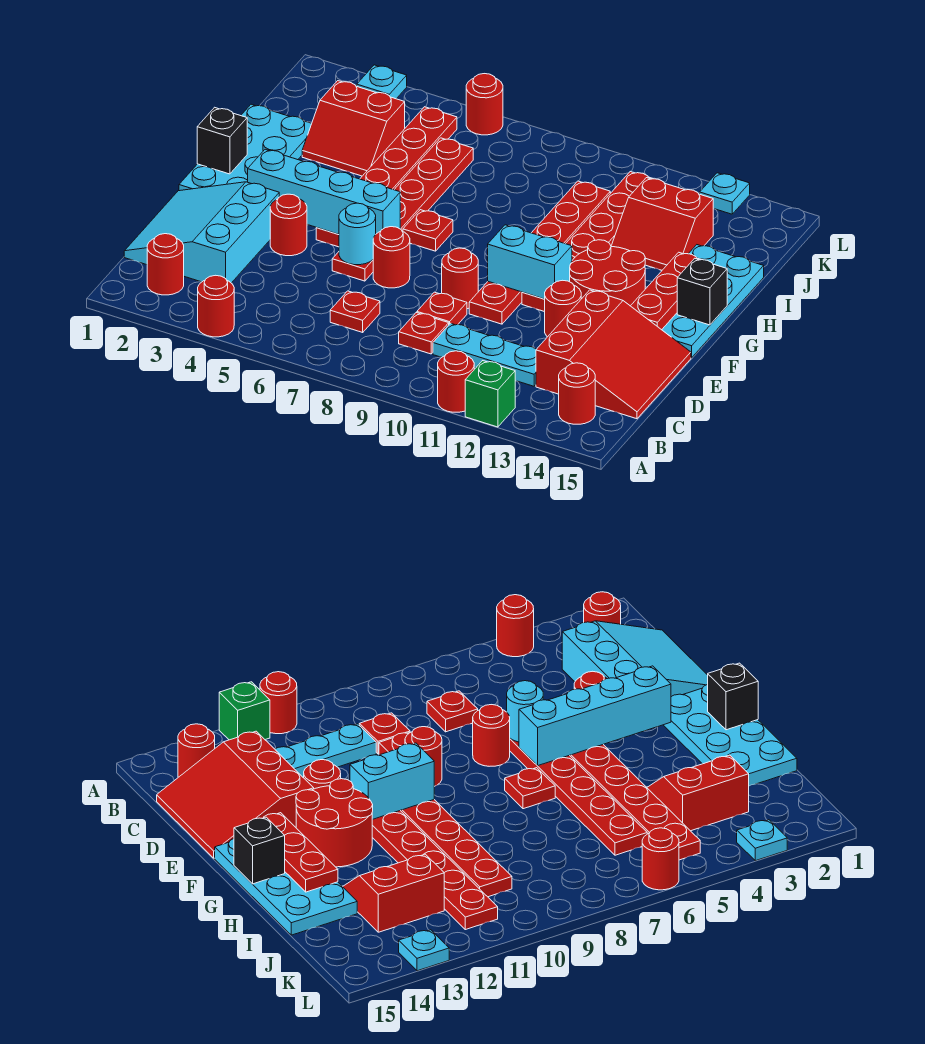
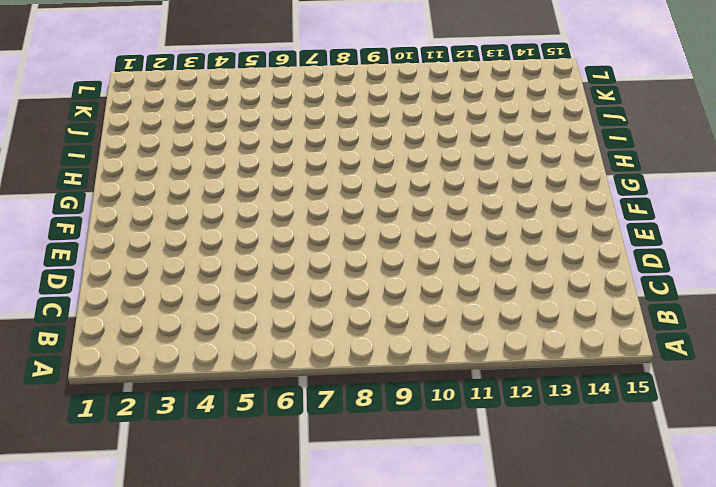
none -> red round brick A4 level 1
none -> red round brick A11 level 1
none -> green brick A12 level 1
none -> red round brick B2 level 1

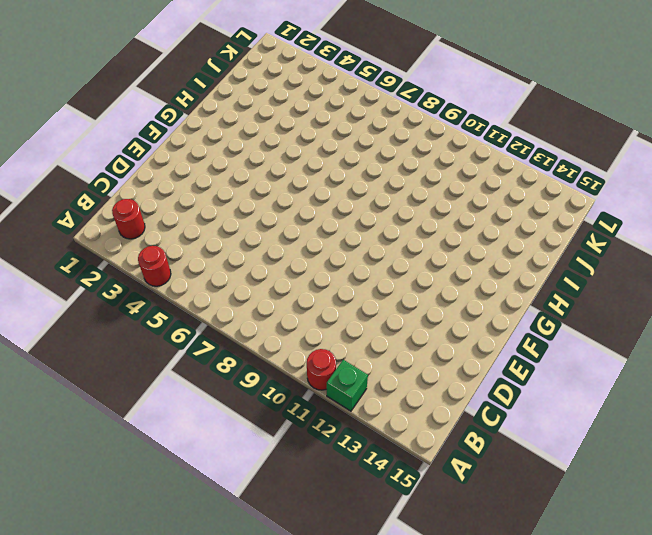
none -> red round brick B14 level 1
none -> cyan slope C1:E3 level 1 top 3
none -> red plate C7 level 1
none -> red plate C9 level 1

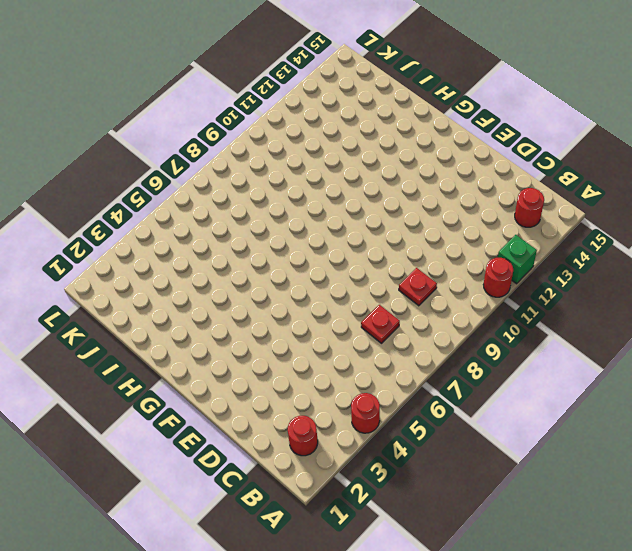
none -> cyan slope C1:E3 level 1 top 3
none -> cyan plate C10:C12 level 1
none -> red slope C13:E15 level 1 top 13
none -> red plate D9 level 1

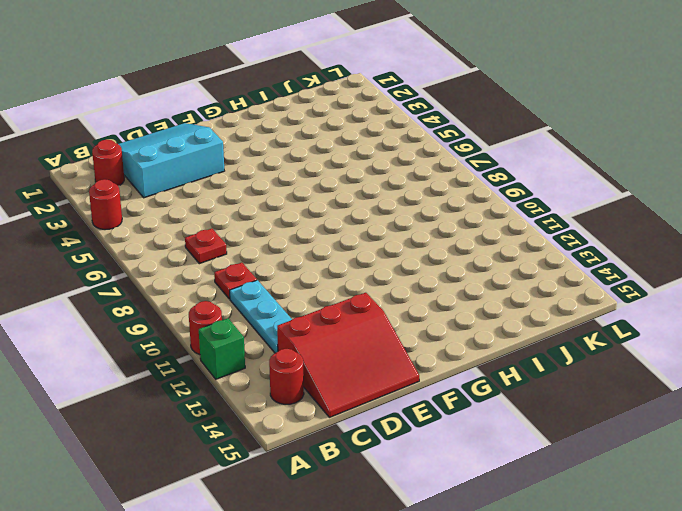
none -> red plate D9 level 1
none -> red round brick E4 level 1
none -> red plate E6:J6 level 1
none -> red round brick E7 level 1

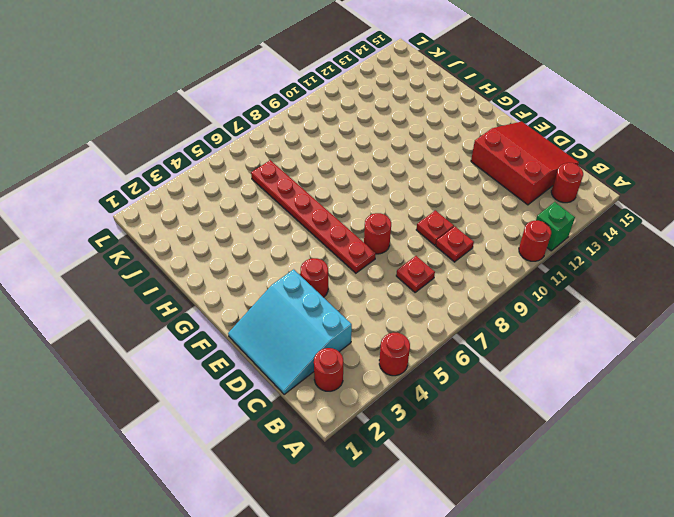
none -> cyan plate C10:C12 level 1
none -> red round brick E9 level 1
none -> red plate E10:J10 level 1
none -> red round brick E12 level 1

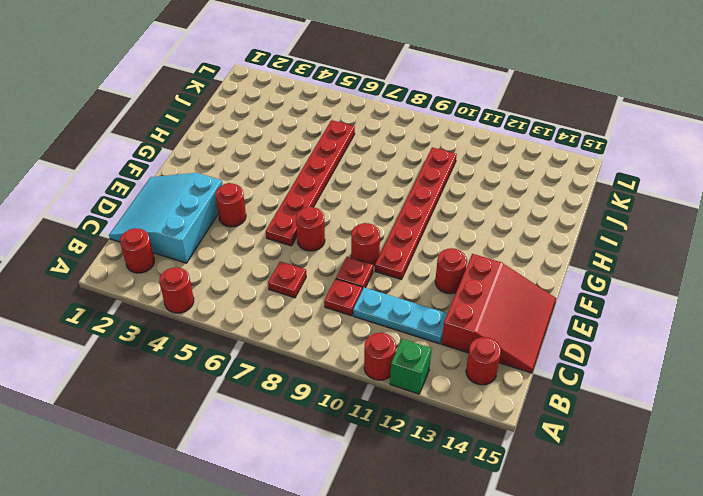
none -> cyan plate F1:I2 level 1
none -> red plate F5:K5 level 1
none -> red plate F11:K11 level 1
none -> red round brick F12:G13 level 1

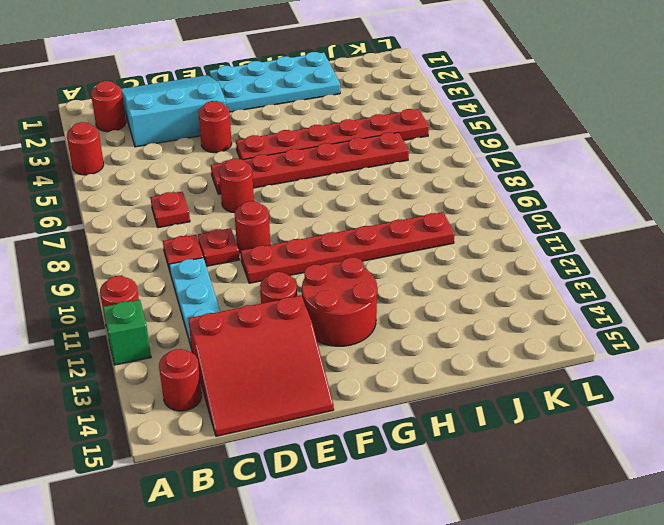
none -> red plate F11:K11 level 1
none -> cyan plate F14:I15 level 1
none -> red plate G7 level 1
none -> red slope I3:J4 level 1 top J

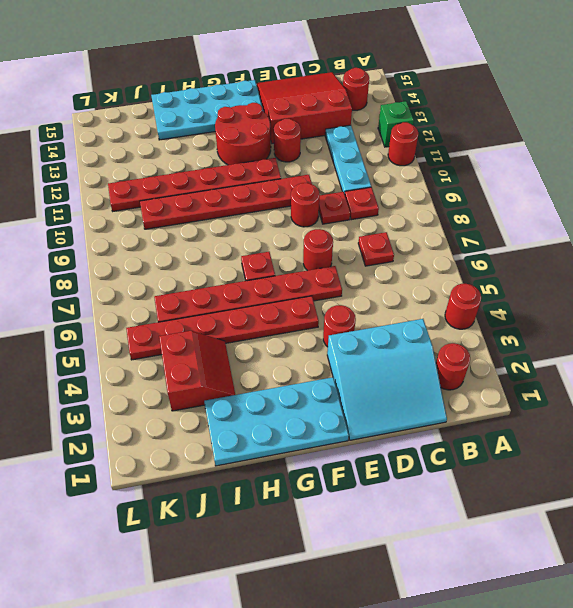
none -> red slope I12:J13 level 1 top J
none -> cyan plate L3 level 1
none -> red round brick L6 level 1
none -> cyan plate L13 level 1

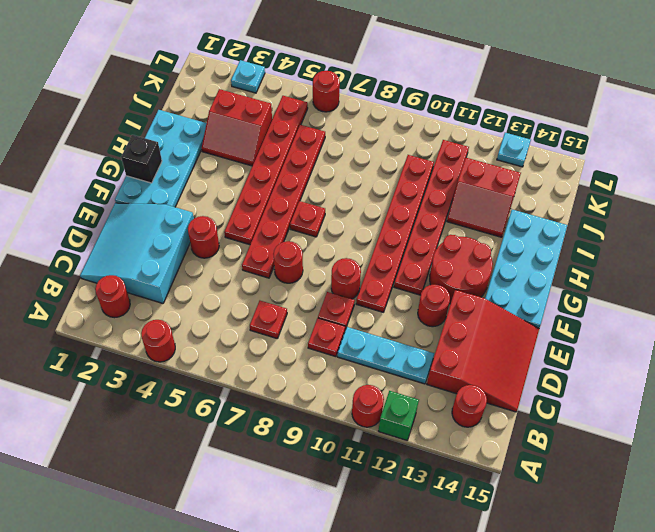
none -> cyan round brick E6 level 2
none -> cyan brick F3:F6 level 2
none -> cyan brick F10:F11 level 2
none -> red plate F14:H14 level 2

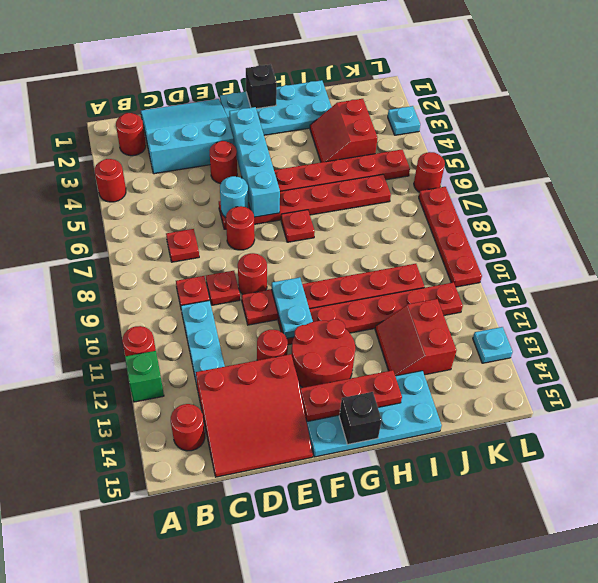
cyan plate F10:F11 level 2 -> cyan brick F10:F11 level 2
red plate L7:L10 level 1 -> none

